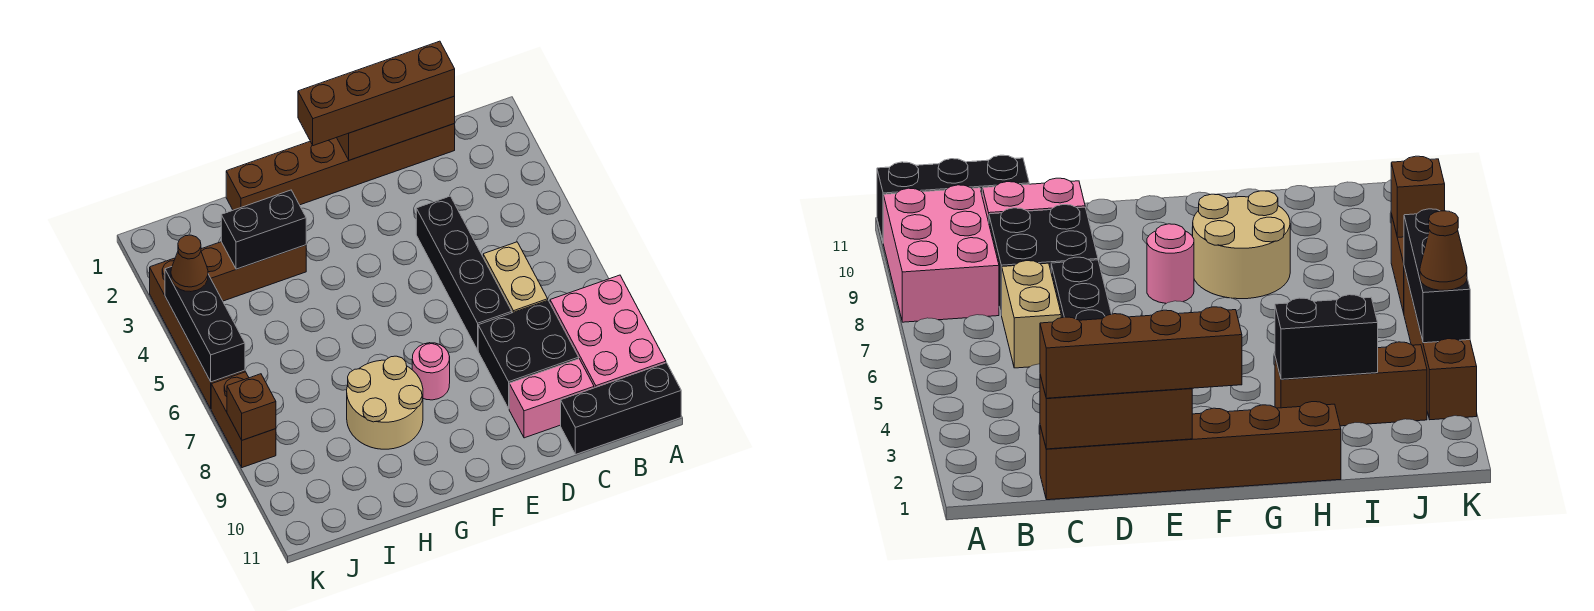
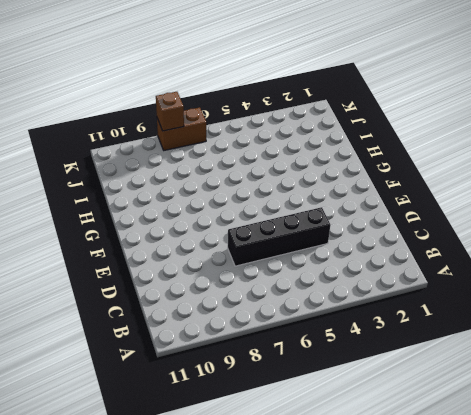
none -> pink brick A8:B10 level 1
none -> black brick A11:C11 level 1
none -> brown brick C1:H1 level 1

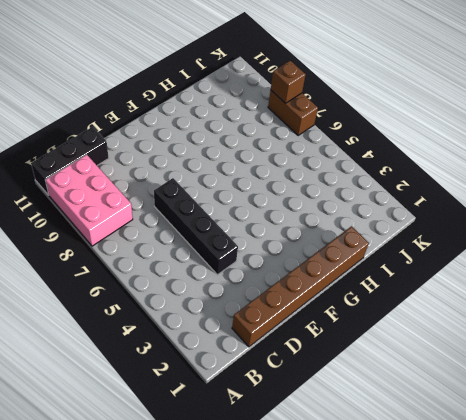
none -> tan brick C6:C7 level 1
none -> black brick C8:D9 level 1
none -> pink brick C10:D10 level 1

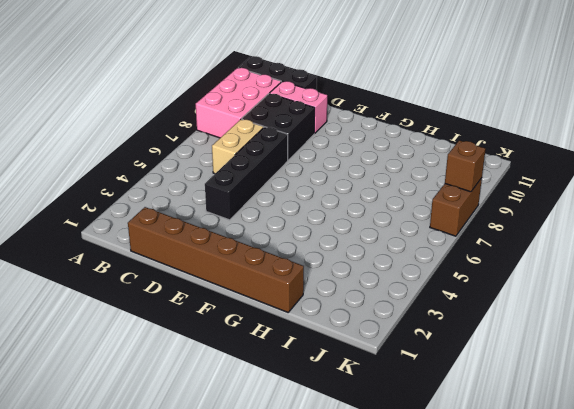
none -> pink round brick F8 level 1
none -> tan round brick G8:H9 level 1
none -> brown brick H3:J3 level 1

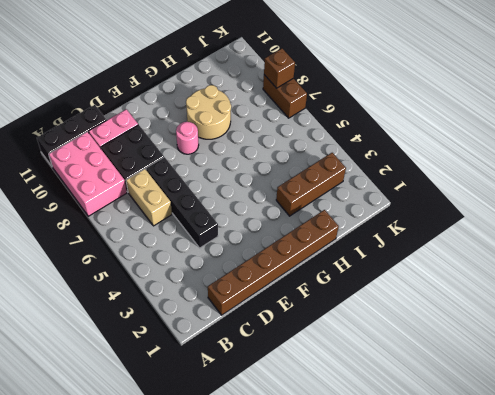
none -> brown brick K3:K6 level 1
none -> brown brick C1:E1 level 2
none -> black brick H3:I3 level 2

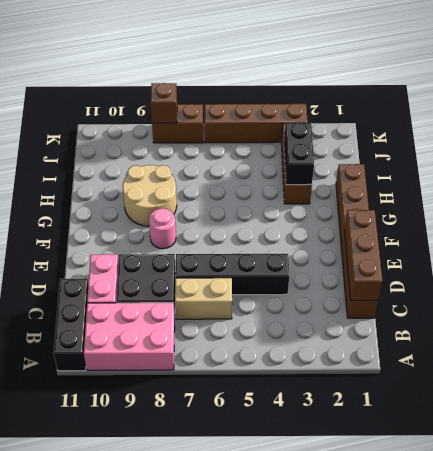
none -> black brick K4:K6 level 2
none -> brown brick C1:F1 level 3
none -> brown cone K4 level 3

